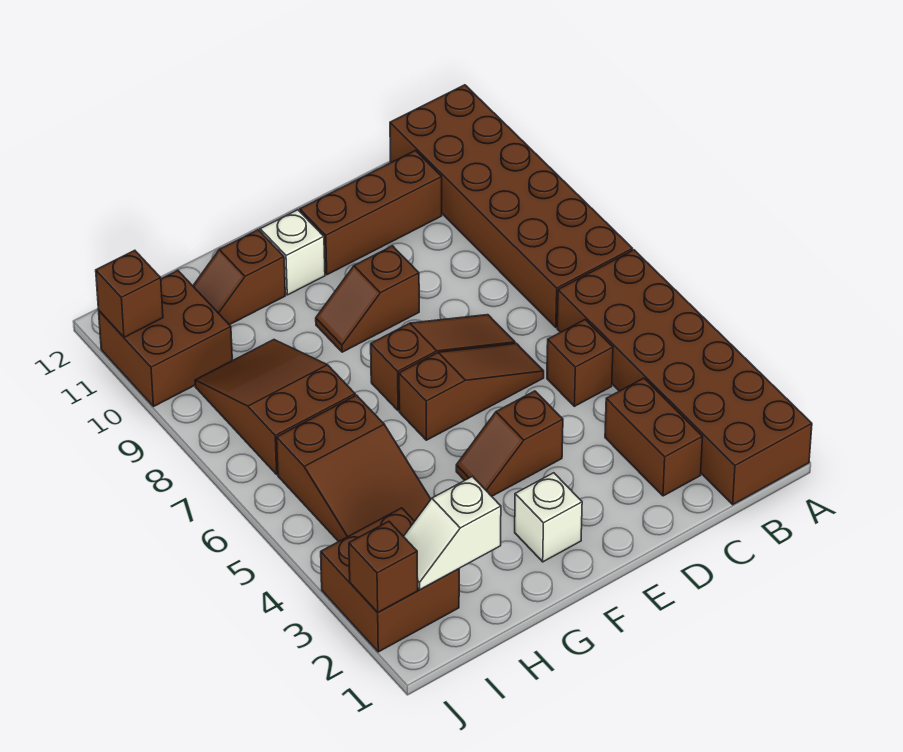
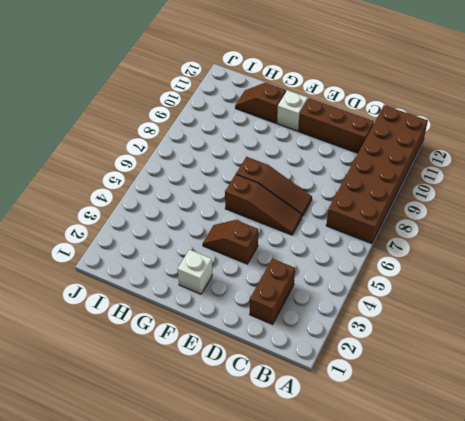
none -> brown brick A1:B6 level 1
none -> brown brick C5 level 1
none -> brown slope E9:F9 level 1 top E

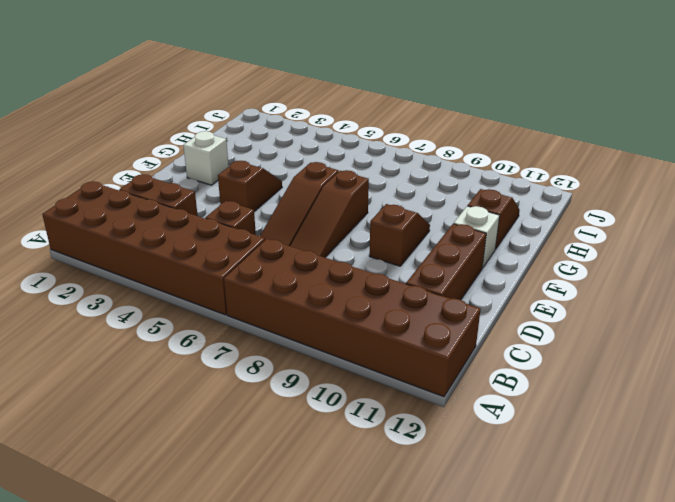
none -> brown slope H4:I6 level 1 top 6
none -> brown slope H7:I9 level 1 top 7
none -> brown brick I2:J3 level 1

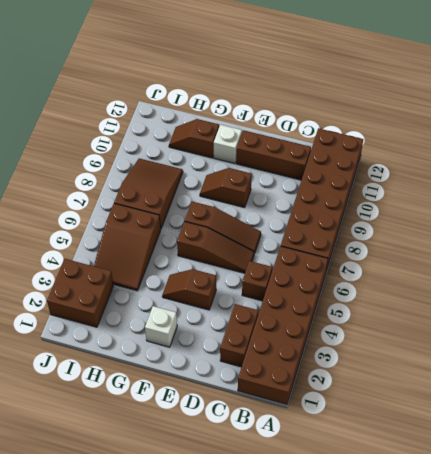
none -> brown brick I10:J11 level 1
none -> white slope H2:I2 level 2 top H
none -> brown brick J2 level 2

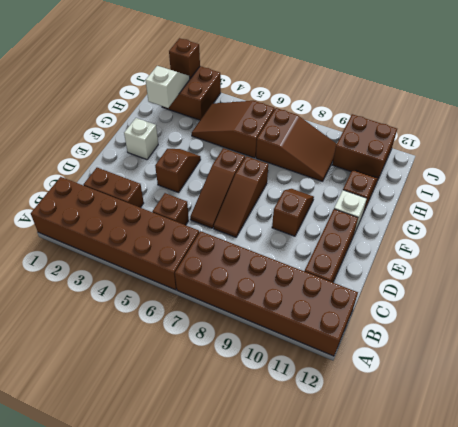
none -> brown brick J11 level 2

